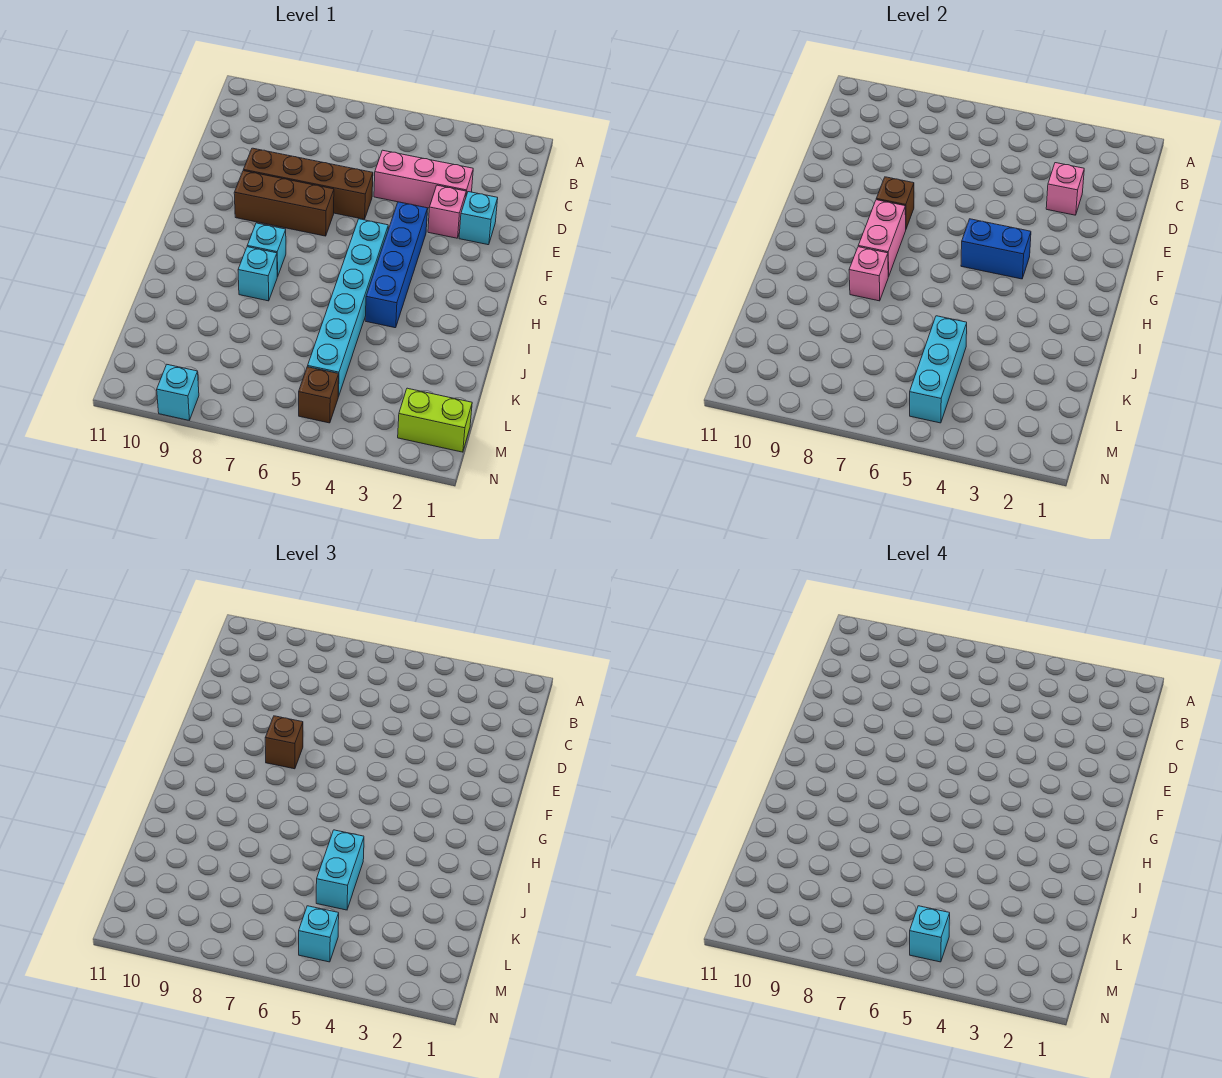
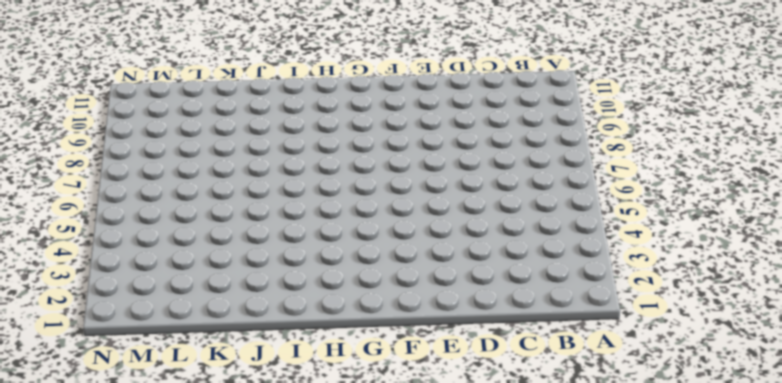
none -> pink brick D3:D5 level 1
none -> cyan brick E2 level 1
none -> pink brick E3 level 1

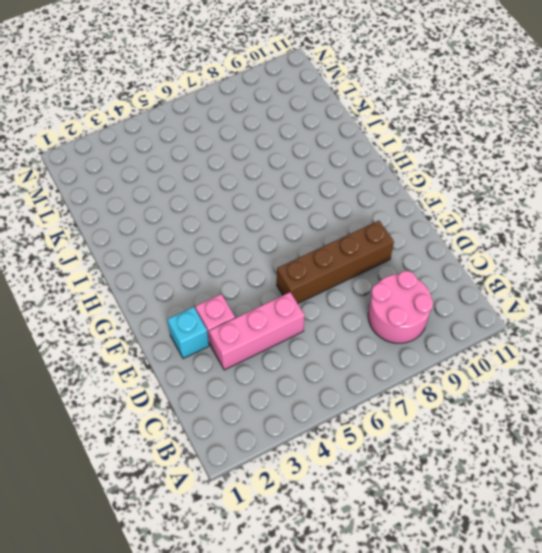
pink round brick B8:C9 level 1 -> none
none -> blue brick F4:I4 level 1
none -> brown brick F7:F9 level 1
none -> cyan brick G5:L5 level 1

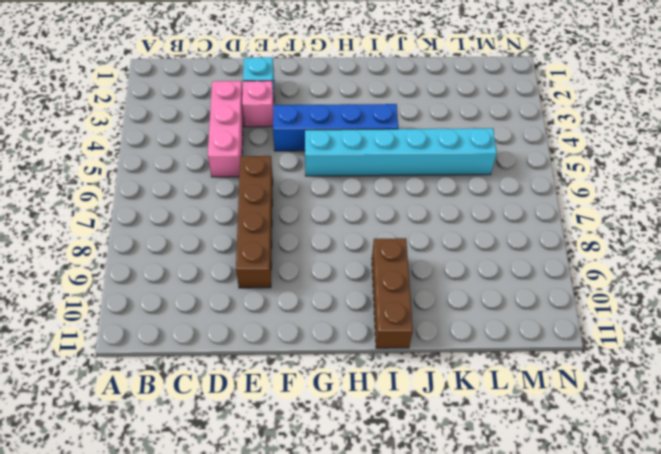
brown brick I9:I11 level 1 -> brown brick F7:F9 level 1
none -> cyan brick H8 level 1
none -> cyan brick I8 level 1
none -> lime brick M1:M2 level 1

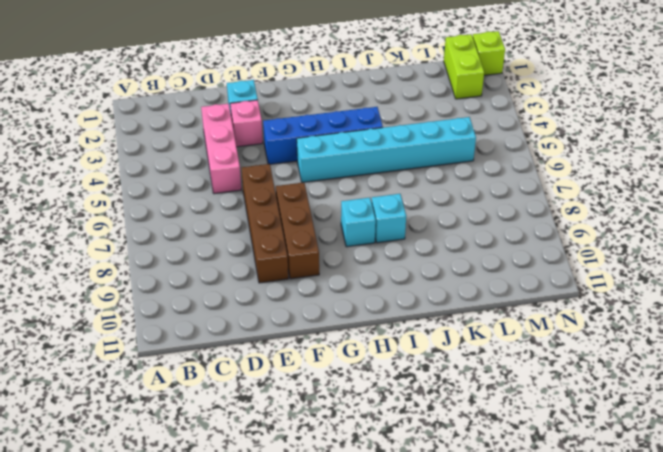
lime brick N1 level 1 -> none
none -> brown brick M5 level 1
none -> cyan brick N9 level 1
none -> pink brick D3 level 2

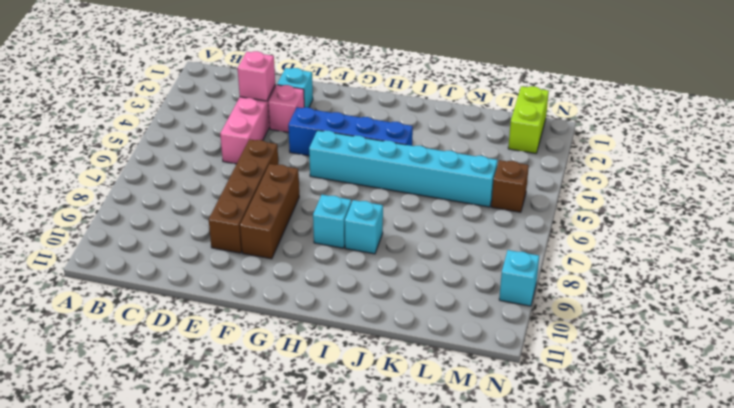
none -> brown brick F8 level 2
none -> blue brick G4:G5 level 2
none -> pink brick G8:H8 level 2

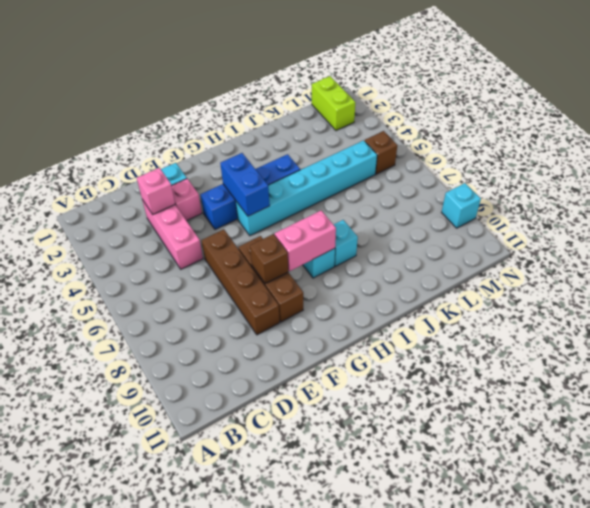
none -> pink brick I8 level 2
none -> cyan brick K5:M5 level 2
none -> brown brick F8 level 3

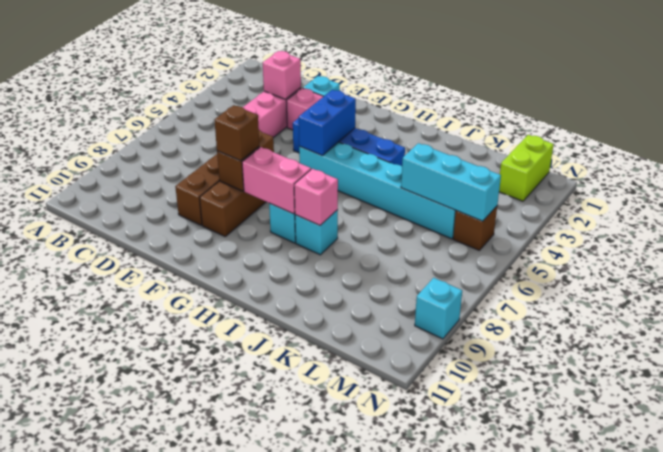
none -> cyan brick J5:K5 level 3
none -> cyan brick M5 level 3
none -> cyan brick M5 level 4

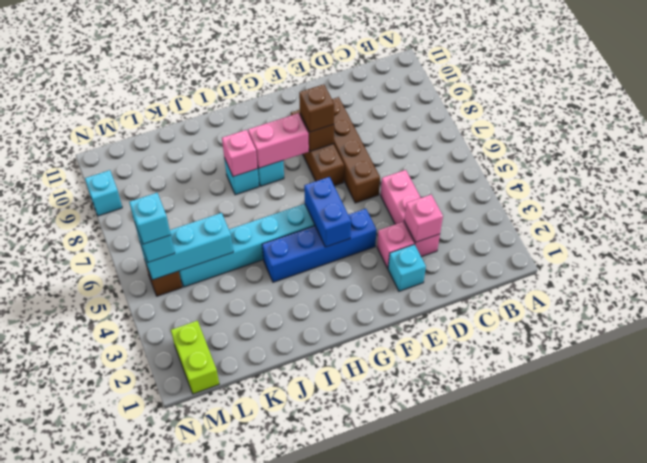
none -> cyan brick J5:K5 level 3

